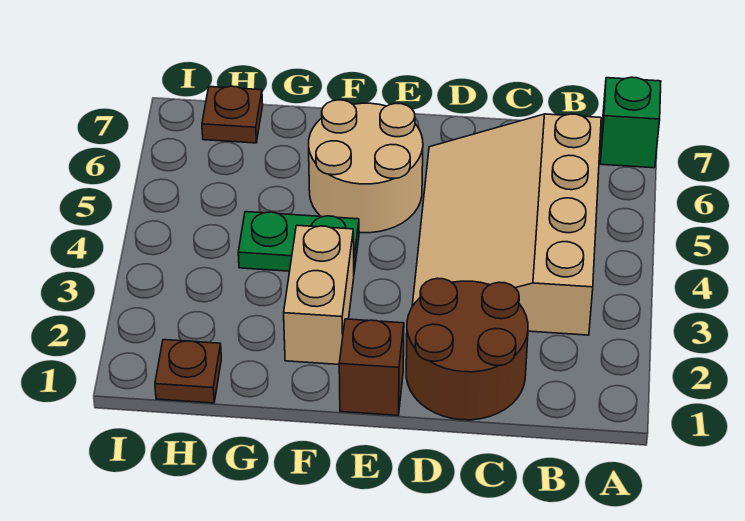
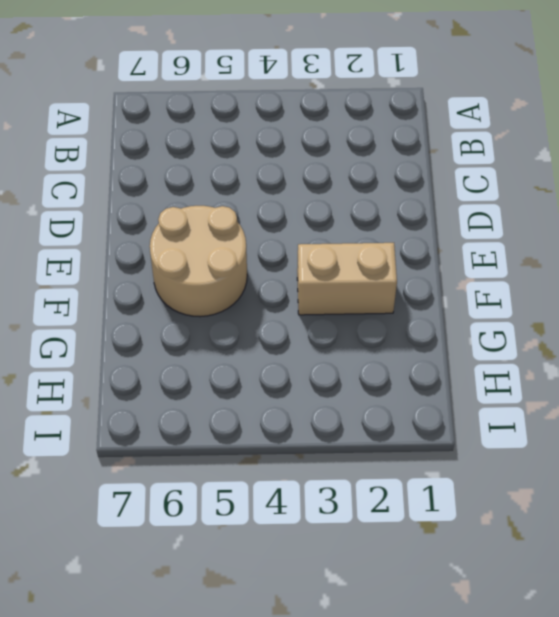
none -> green brick A7 level 1
none -> tan slope B3:D6 level 1 top B

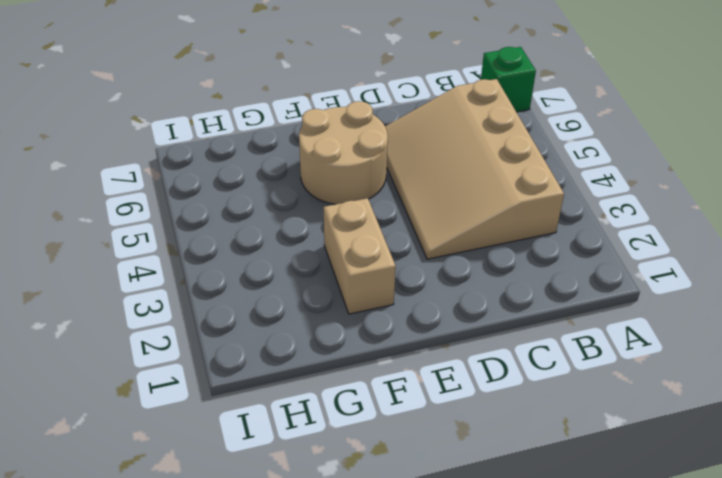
none -> brown round brick C1:D2 level 1
none -> brown brick E1 level 1

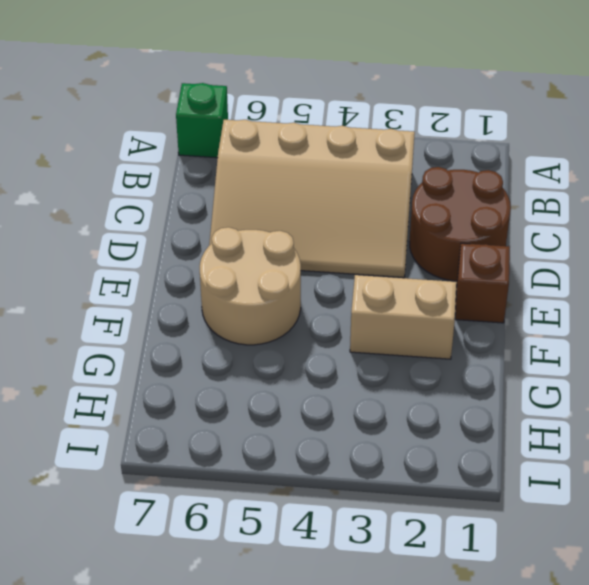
none -> green plate F4:G4 level 1
none -> brown plate H1 level 1

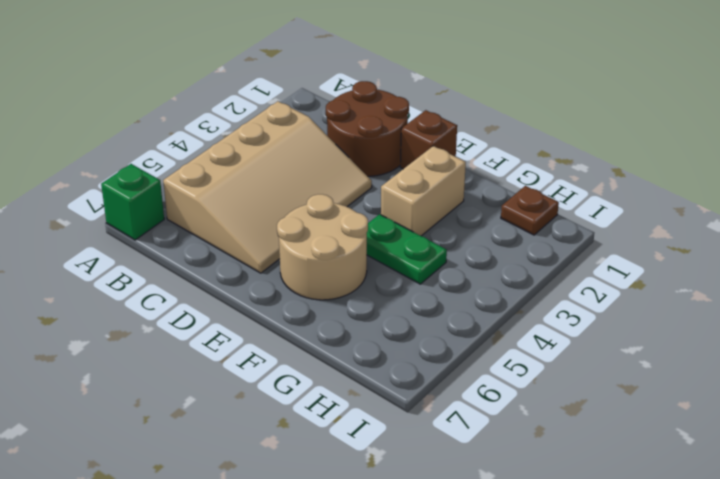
none -> brown plate H7 level 1

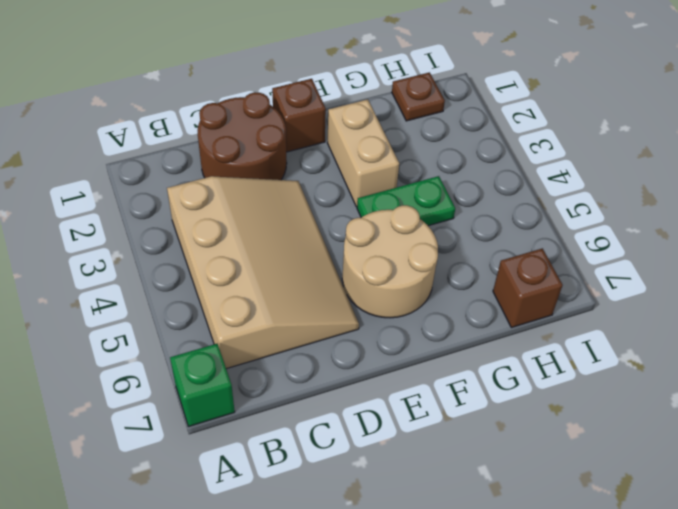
brown brick H7 level 1 -> brown plate H7 level 1

